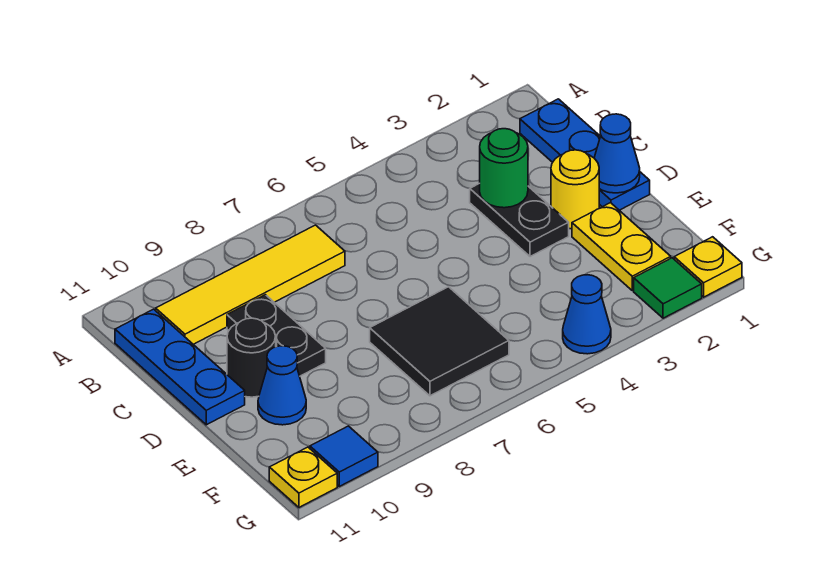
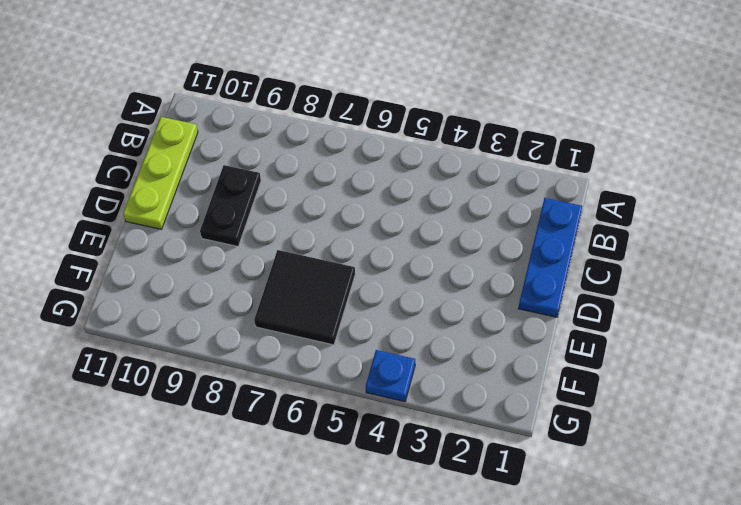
lime plate B11:D11 level 1 -> blue plate B11:D11 level 1
blue plate G4 level 1 -> blue cone G4 level 1
none -> yellow tile B7:B10 level 1
none -> black plate C3:D3 level 1
none -> yellow round brick D2 level 1

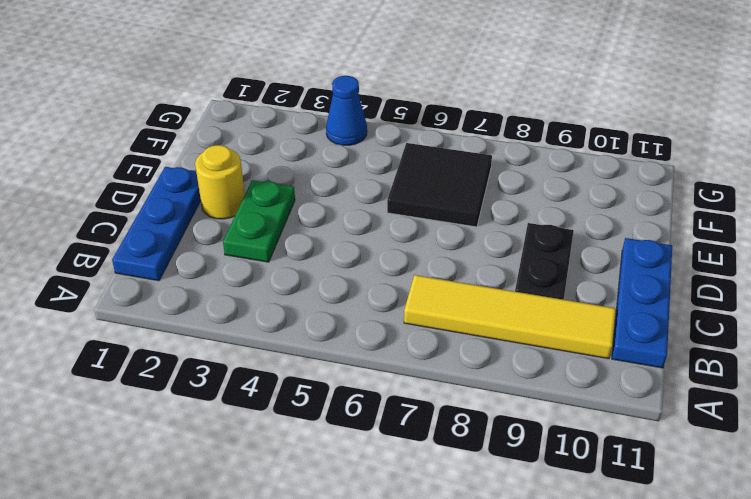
green plate C3:D3 level 1 -> black plate C3:D3 level 1
none -> black round brick D10 level 1
none -> yellow plate E2:F2 level 1
none -> blue cone E10 level 1

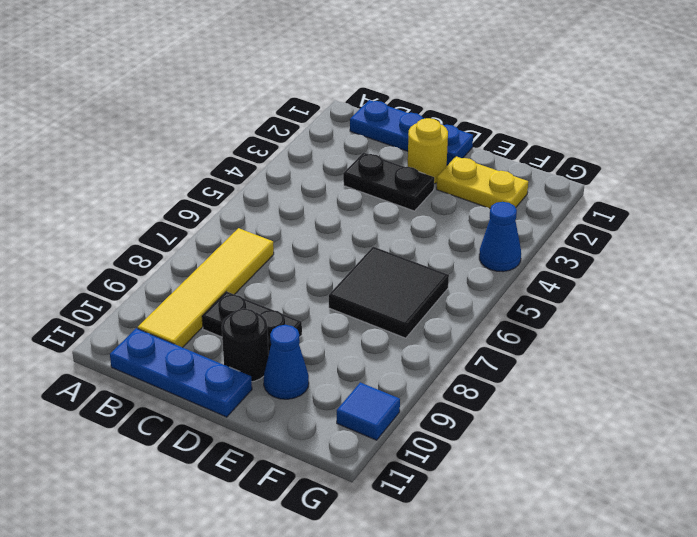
none -> yellow plate G1 level 1
none -> green tile G2 level 1
none -> yellow plate G11 level 1

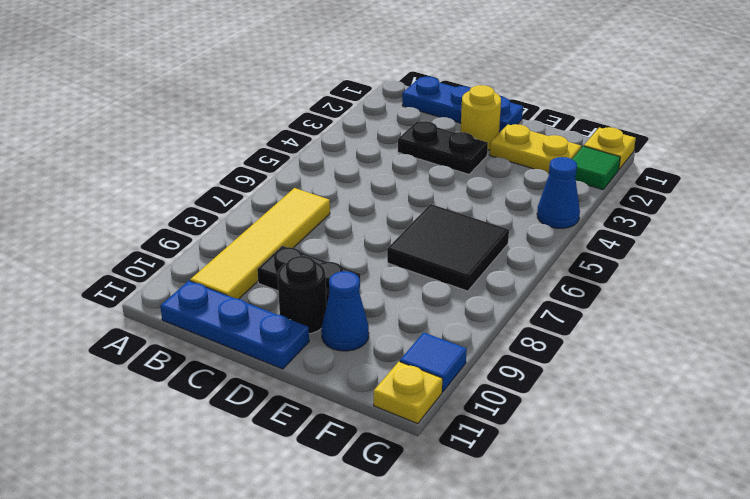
none -> green round brick C3 level 2
none -> blue cone D1 level 2

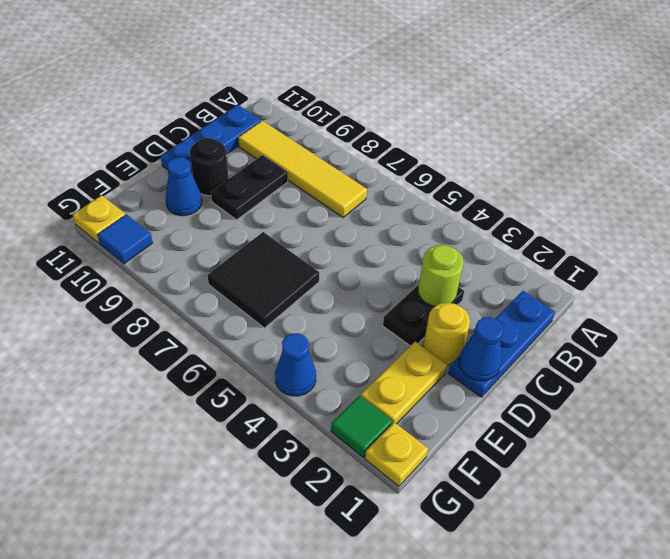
lime round brick C3 level 2 -> green round brick C3 level 2

